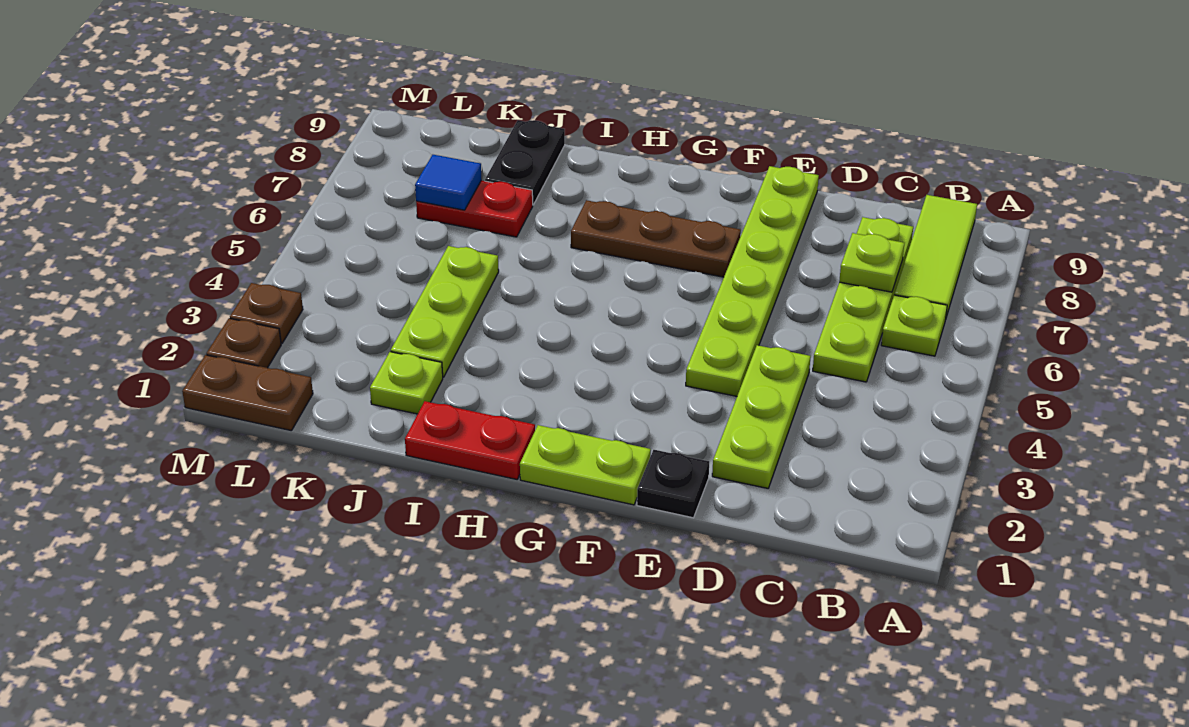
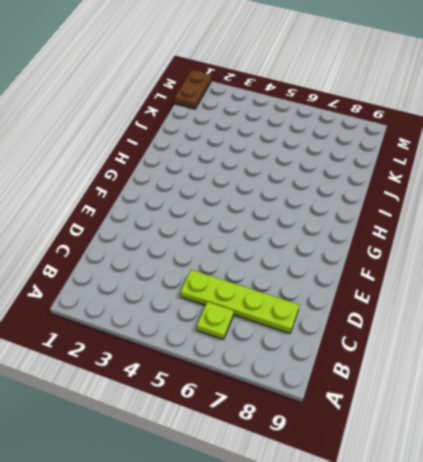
none -> lime tile B7:B9 level 1
none -> lime plate D2:D4 level 1
none -> black plate E1 level 1

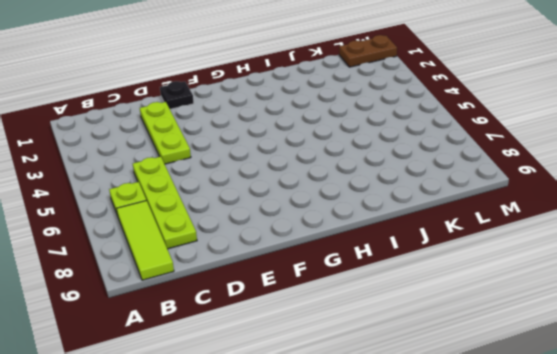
none -> lime plate E4:E9 level 1
none -> lime plate F1:G1 level 1
none -> brown plate F7:H7 level 1

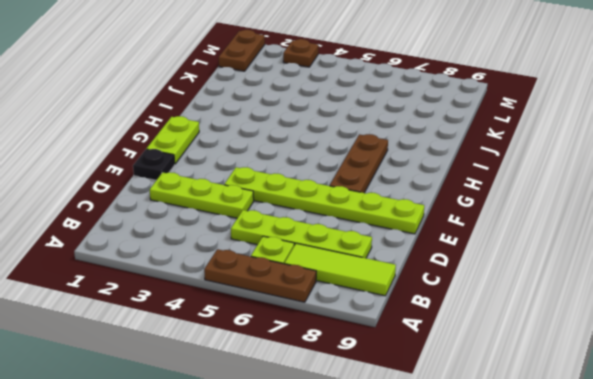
brown plate A5:A7 level 1 -> none
none -> red plate H1:I1 level 1
none -> lime plate J2 level 1
none -> lime plate J3:J5 level 1

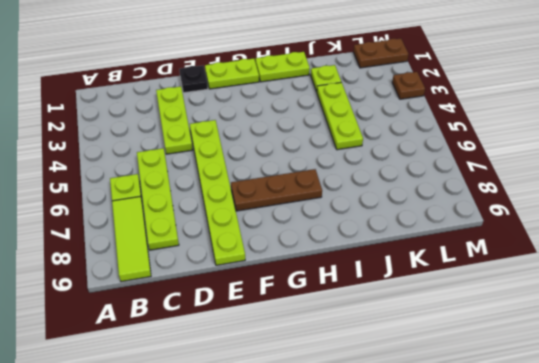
lime plate H1:I1 level 1 -> red plate H1:I1 level 1
none -> red plate J7:K7 level 1
none -> black plate J8:J9 level 1
none -> brown plate M2 level 1

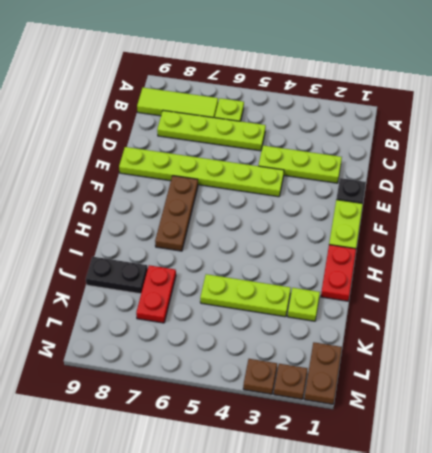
none -> lime plate C7 level 2
none -> blue tile K7 level 2

